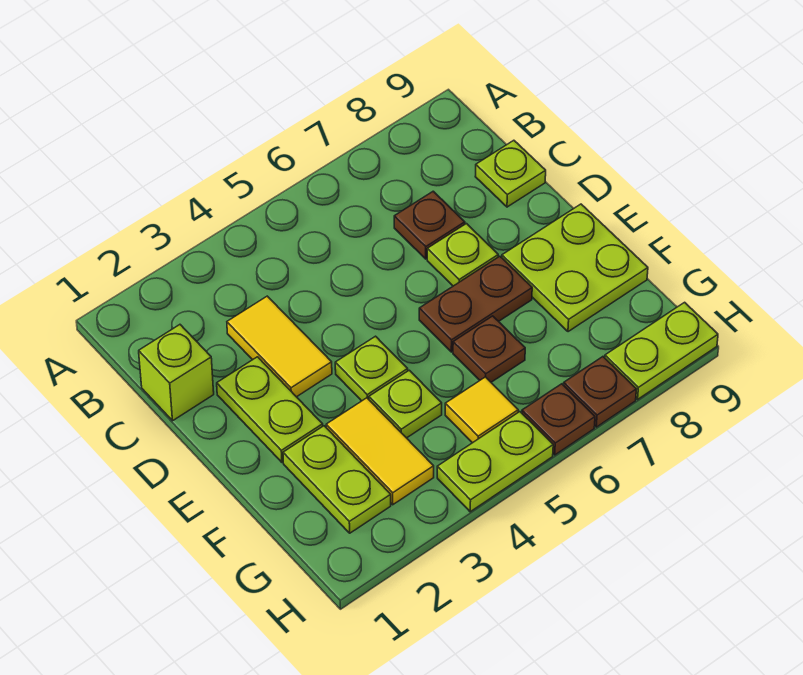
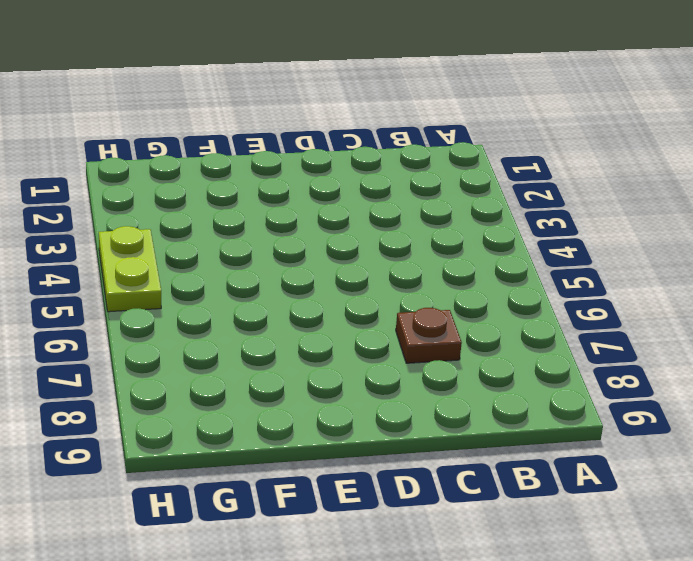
none -> lime brick C1 level 1
none -> yellow tile C3:D3 level 1
none -> lime plate C9 level 1

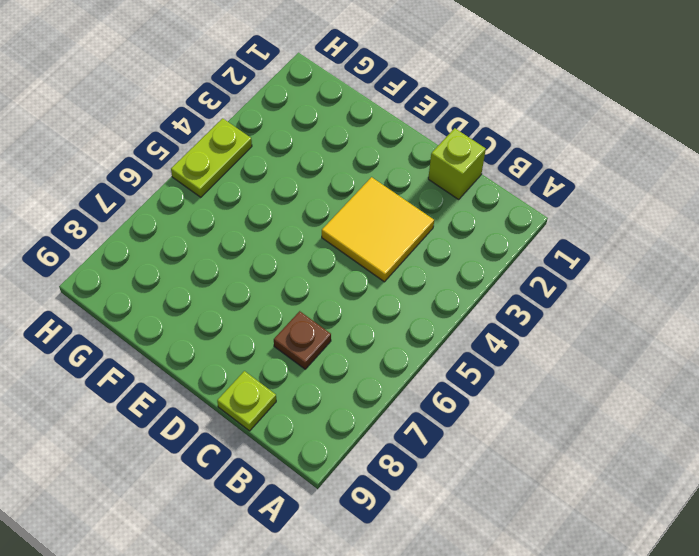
yellow tile C3:D4 level 1 -> yellow tile C3:D3 level 1
none -> lime plate D2:E2 level 1
none -> lime plate D7 level 1
none -> lime plate E4 level 1

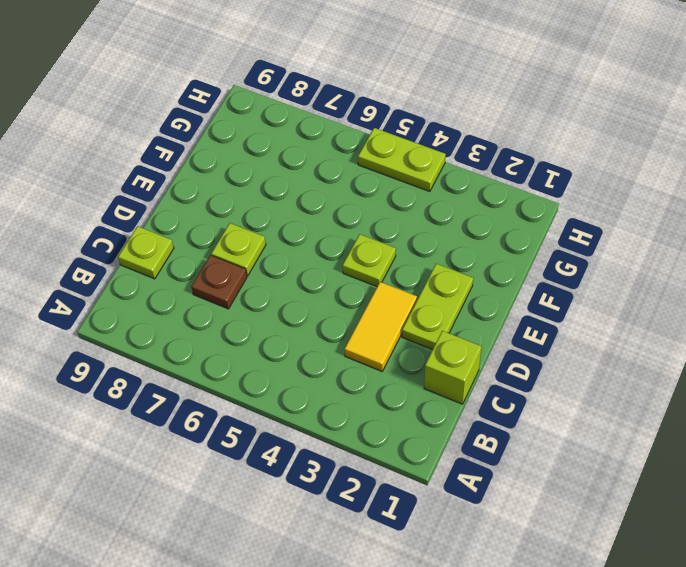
none -> brown plate E6:E7 level 1
none -> lime plate E8:F9 level 1
none -> lime plate F2:G2 level 1

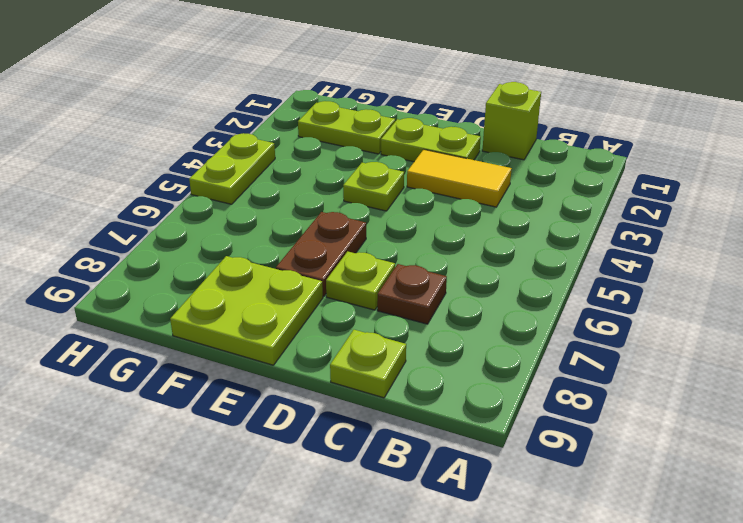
none -> yellow tile F3:G3 level 1
none -> lime plate F4 level 1
none -> brown plate F6 level 1

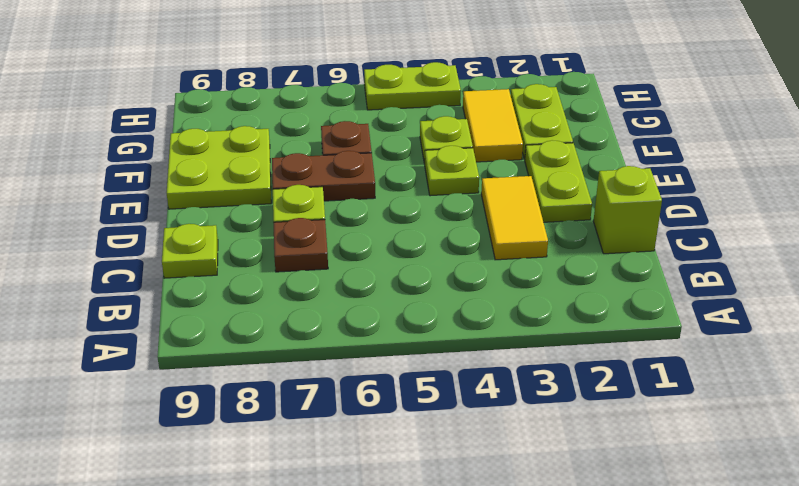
none -> yellow tile G5 level 1
none -> brown plate H6 level 1
none -> brown plate H7 level 1

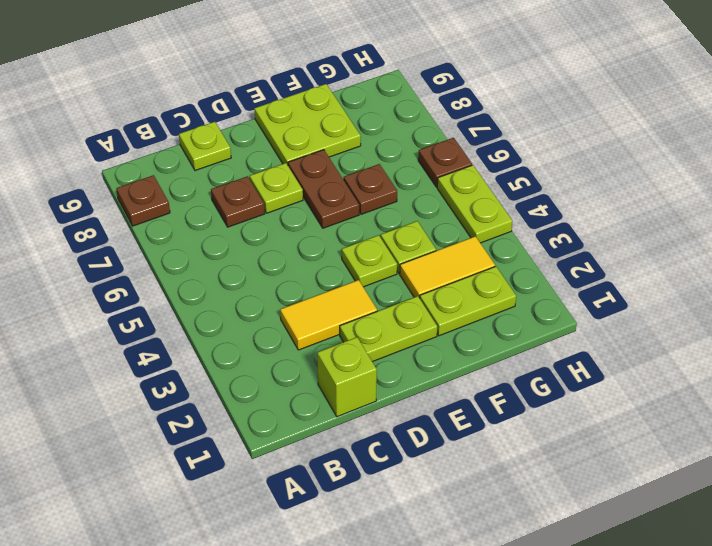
brown plate A8 level 1 -> brown plate H7 level 1
none -> yellow tile G5 level 1
none -> lime plate H8:H9 level 1

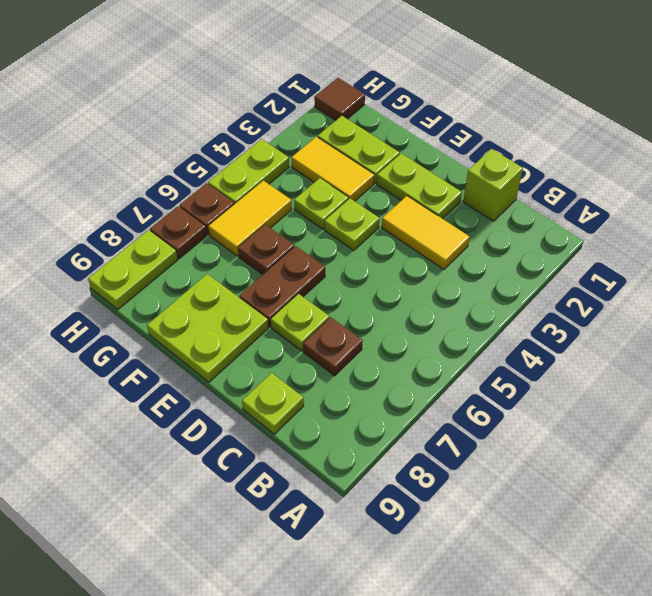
yellow tile G5:G6 level 1 -> yellow tile G5 level 1
brown tile H1 level 1 -> none

